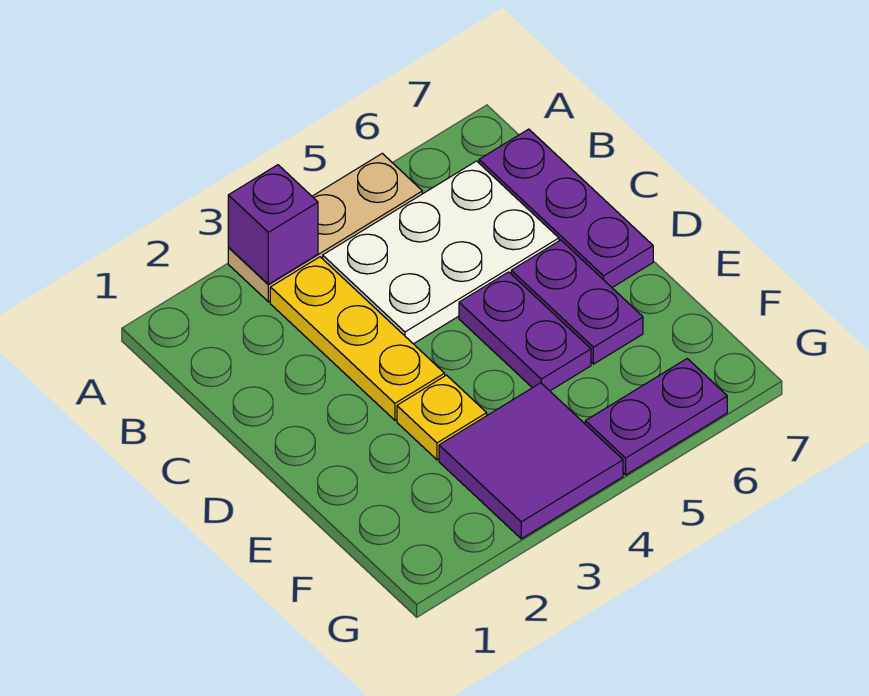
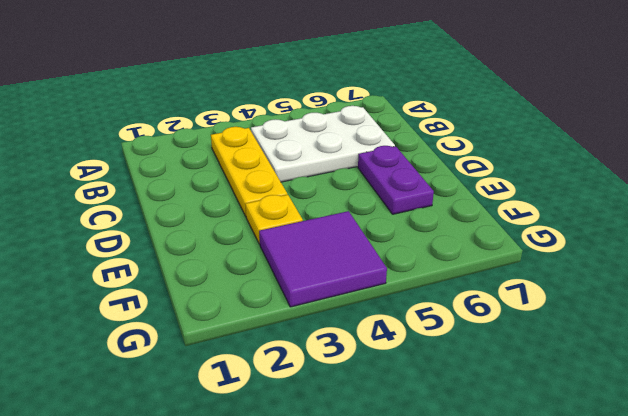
none -> tan plate A3:A5 level 1
none -> purple plate B7:D7 level 1

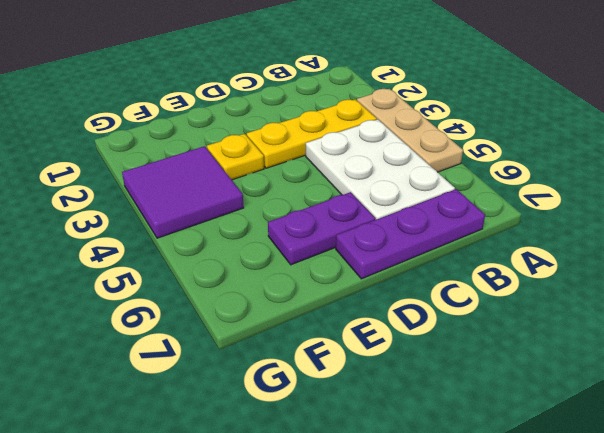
none -> purple plate D5:E5 level 1
none -> purple plate G5:G6 level 1

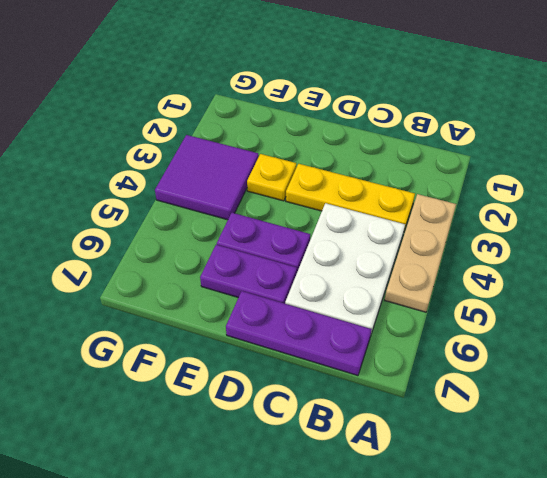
none -> purple plate G5:G6 level 1
none -> purple brick A3 level 2

